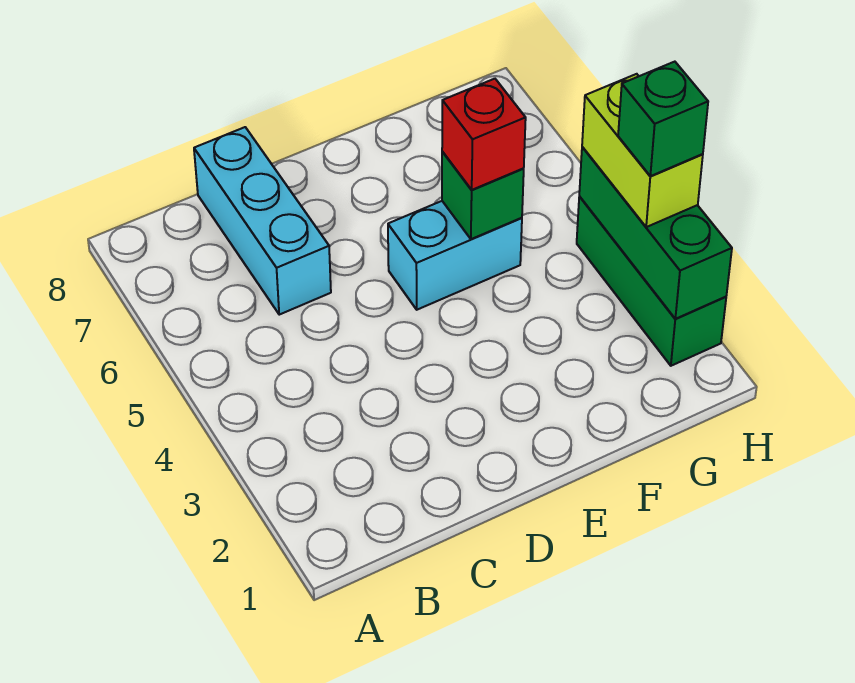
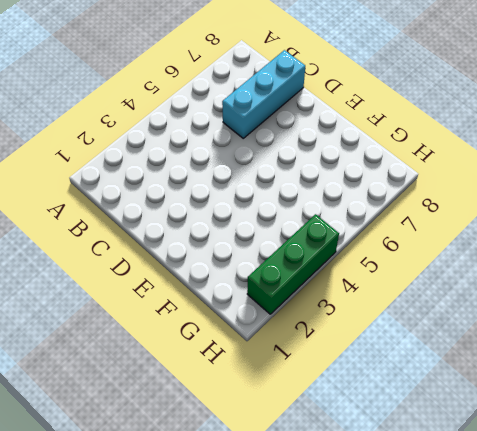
none -> cyan brick E5:F5 level 1
none -> green brick F5 level 2

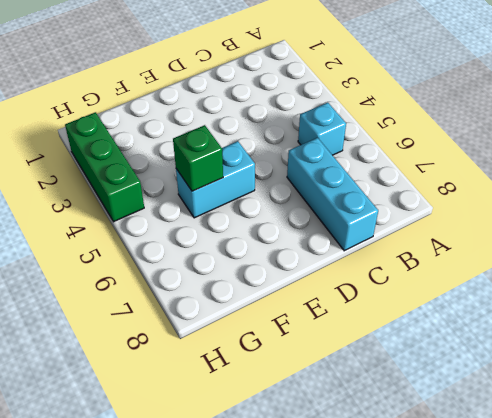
cyan brick B5 level 1 -> none
none -> green brick H2:H4 level 2
none -> red brick F5 level 3

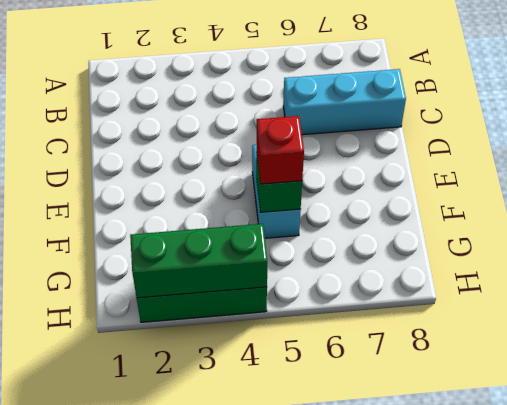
none -> lime brick H3:H4 level 3
none -> green brick H3 level 4

